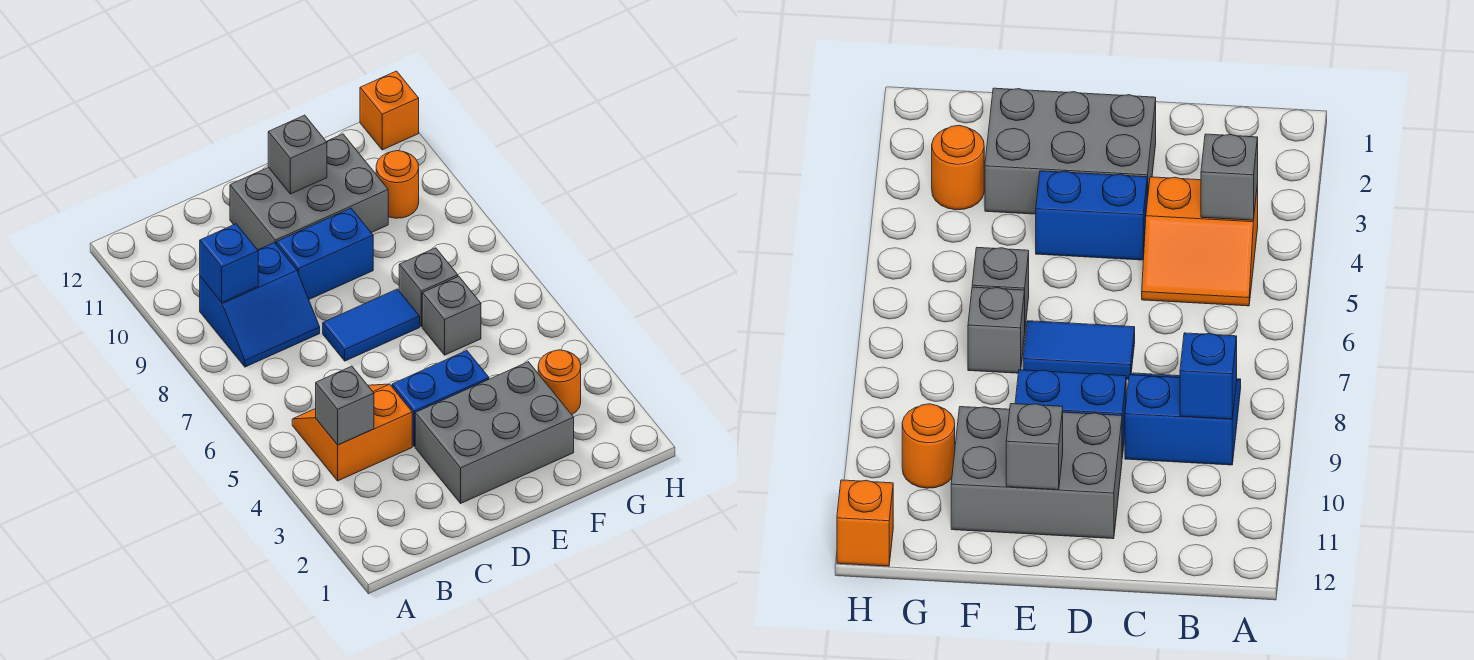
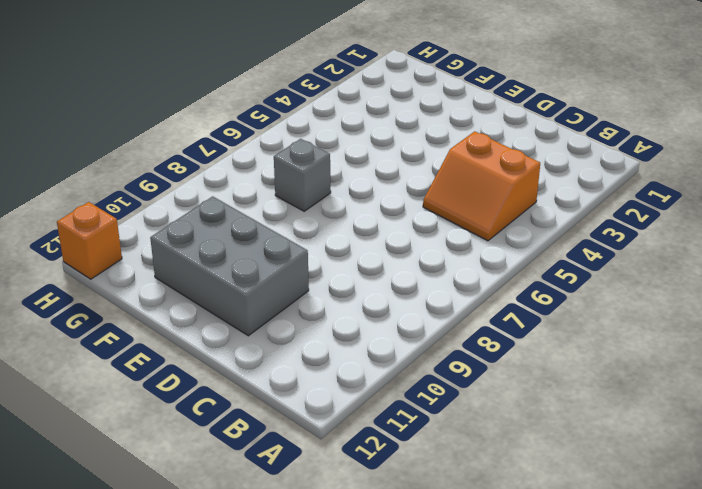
none -> blue slope B8:C9 level 1 top 9
none -> grey brick D2:F3 level 1
none -> blue brick D4:E4 level 1

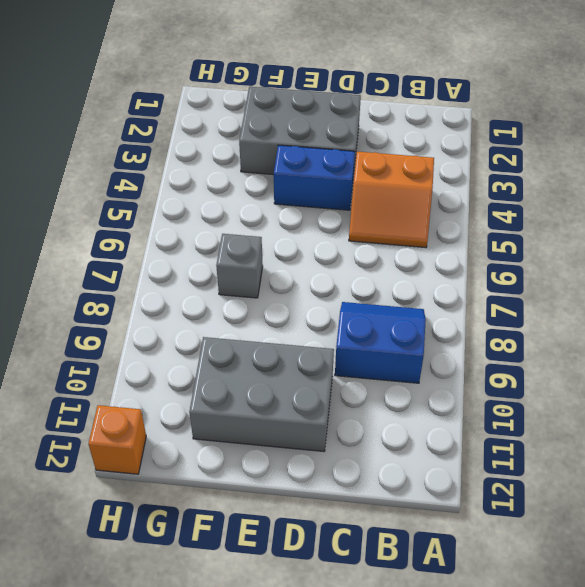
none -> blue tile D7:E7 level 1
none -> blue brick D9:E9 level 1
none -> grey brick F6 level 1

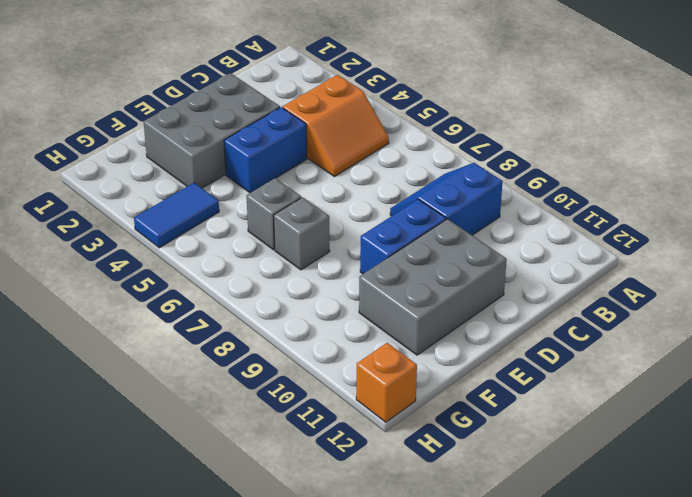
blue tile G4:H4 level 1 -> blue tile D7:E7 level 1
none -> orange round brick G3 level 1
none -> orange round brick G10 level 1
none -> grey brick B4 level 2

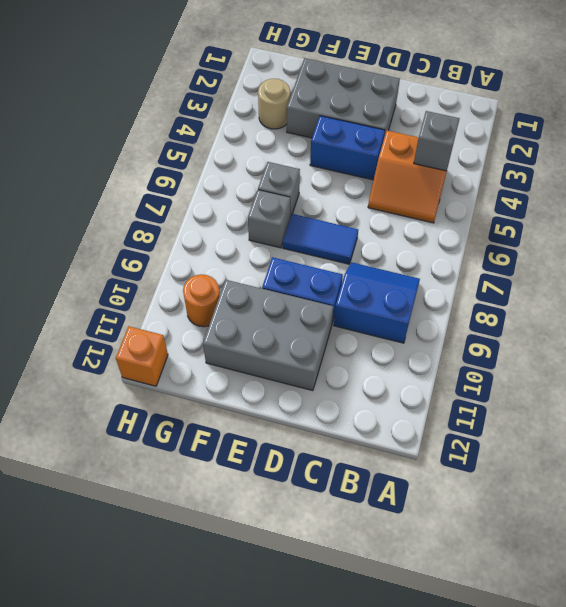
tan round brick G3 level 1 -> orange round brick G3 level 1
none -> blue brick B9 level 2
none -> grey brick E11 level 2

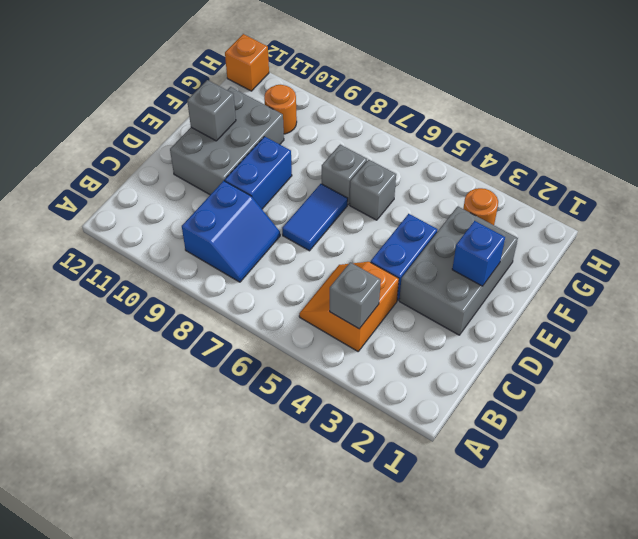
blue brick E2 level 2 -> blue brick B9 level 2

